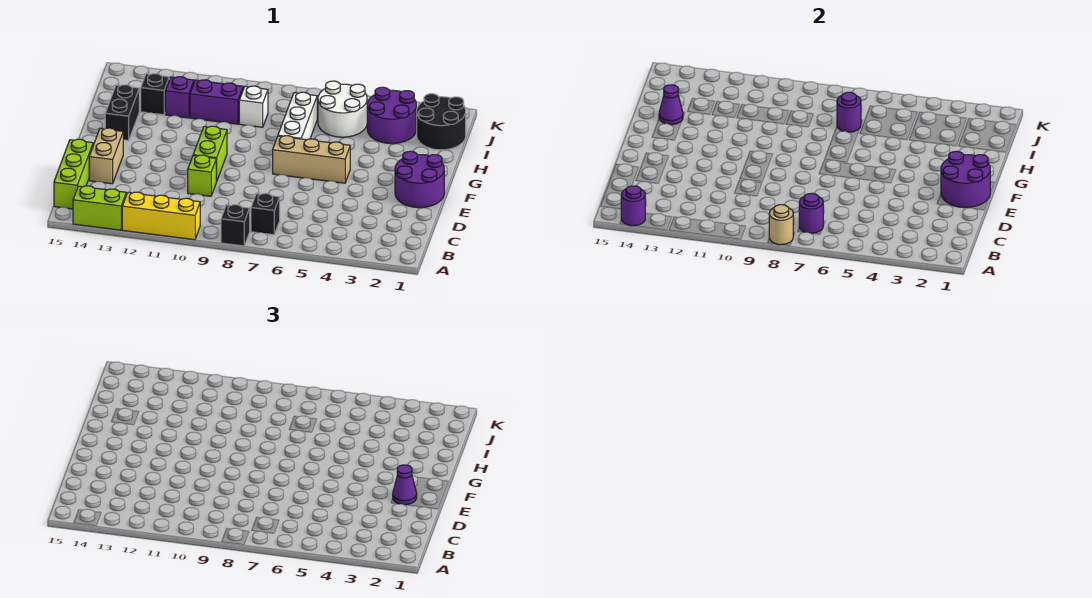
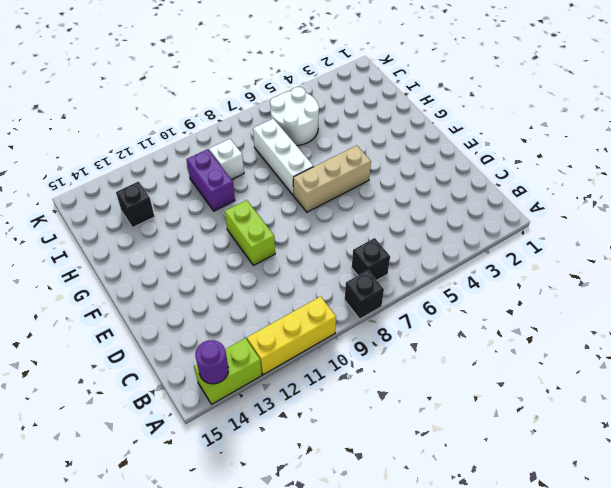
purple brick H10:I10 level 1 -> purple brick I10:I11 level 1
none -> lime brick B15:D15 level 1
none -> lime brick D10 level 1
none -> tan brick D14:E14 level 1

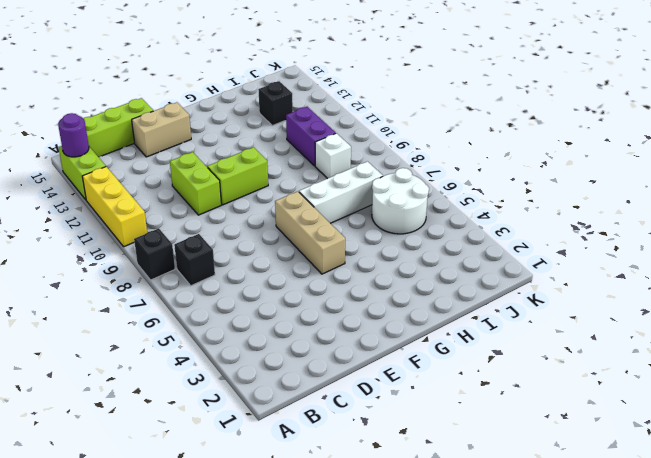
lime brick D10:D11 level 1 -> lime brick D10 level 1
none -> purple round brick E1:F2 level 1
none -> black brick G14:H14 level 1
none -> black round brick I1:J2 level 1

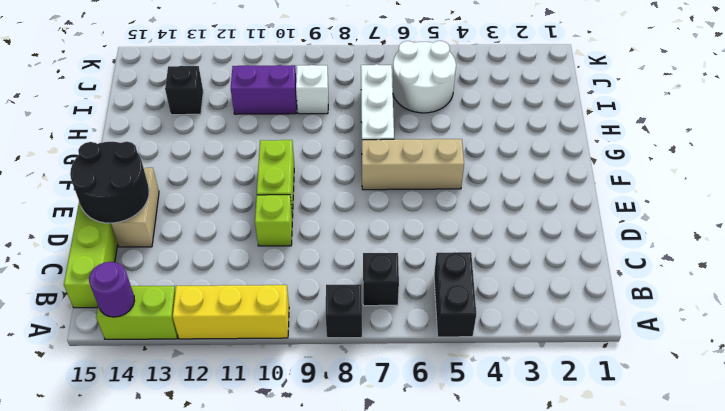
black brick A5:B5 level 1 -> black brick G14:H14 level 1
black round brick D14:E15 level 2 -> black round brick I1:J2 level 1
none -> purple round brick E1:F2 level 1
none -> purple round brick I3:J4 level 1
none -> purple brick I12 level 1

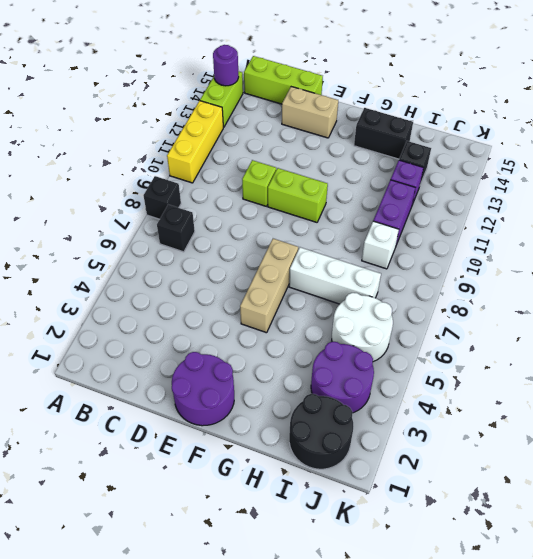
none -> tan round brick A8 level 2
none -> purple round brick B7 level 2
none -> purple round brick E1:F2 level 2

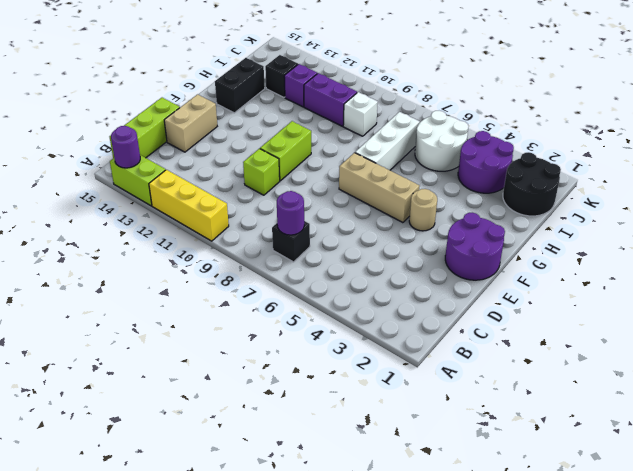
tan round brick F4 level 1 -> tan round brick A8 level 2
none -> black brick A8 level 1
none -> purple round brick E1:F2 level 2
none -> purple cone H14 level 2

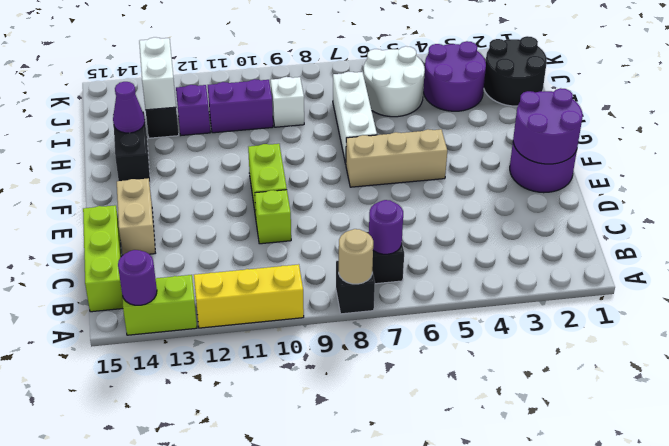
white brick I13:J13 level 2 -> none
none -> purple round brick I7 level 2
none -> purple cone E2 level 3

